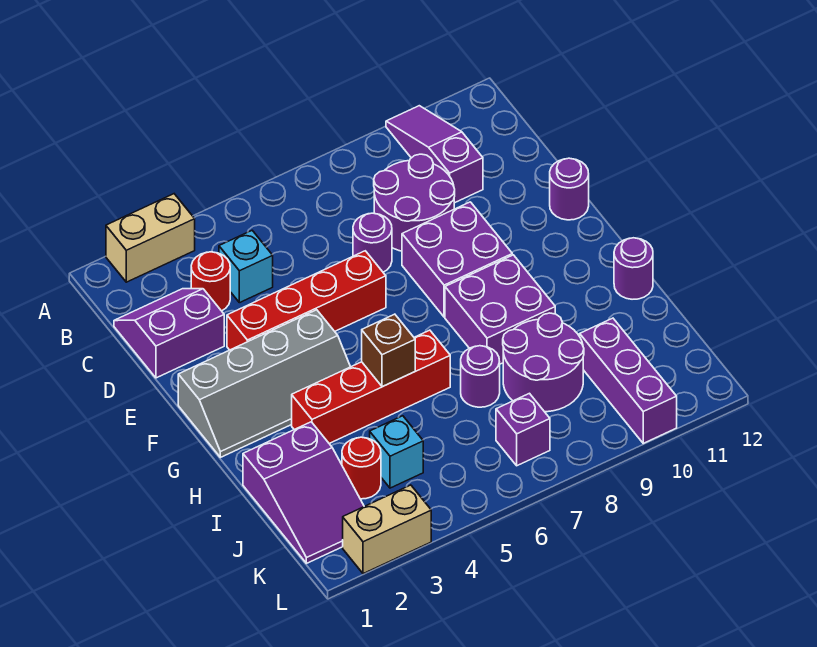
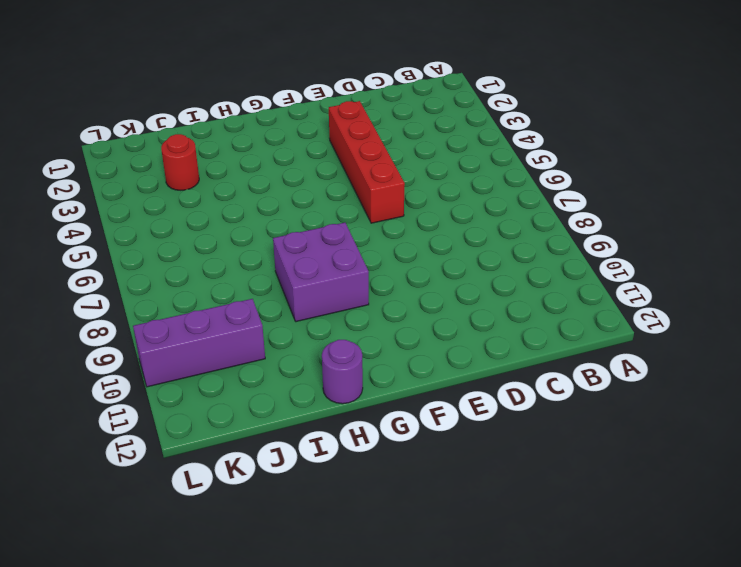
none -> tan brick A2:A3 level 1
none -> purple slope A10:C10 level 1 top C
none -> purple slope C1:D2 level 1 top D

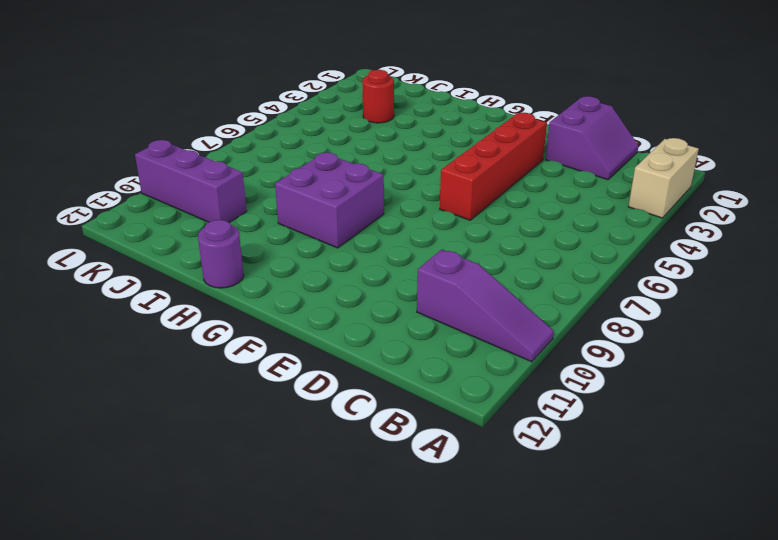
none -> red round brick C3 level 1
none -> cyan brick C4 level 1
none -> purple round brick C8:D9 level 1

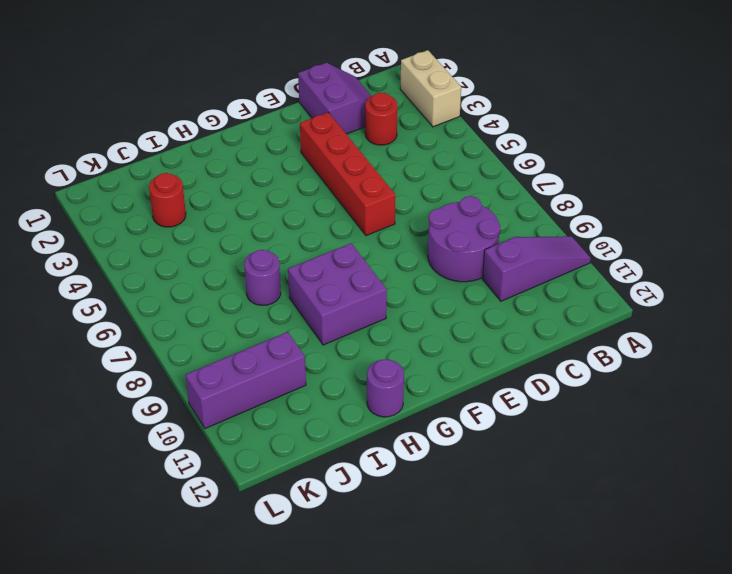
none -> cyan brick C4 level 1
none -> purple round brick D7 level 1
none -> purple brick E8:F9 level 1

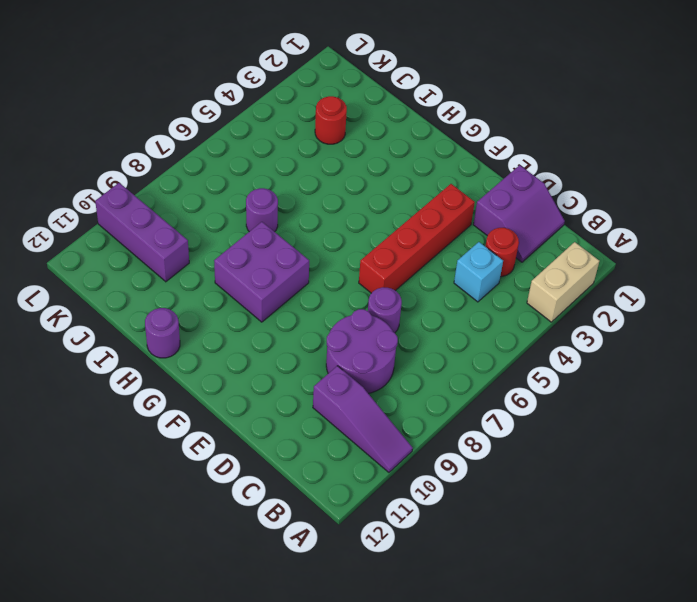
none -> purple brick E8:F9 level 1
none -> purple round brick E12 level 1
none -> grey slope F1:G4 level 1 top F

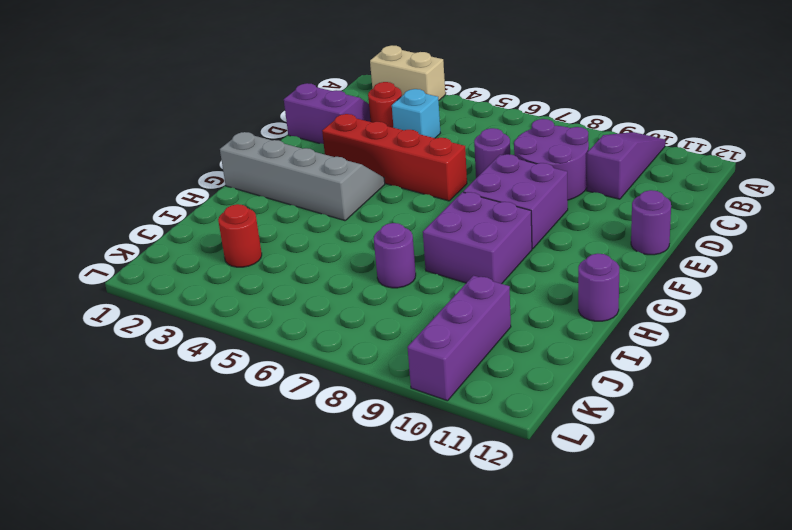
grey slope F1:G4 level 1 top G -> grey slope F1:G4 level 1 top F
none -> red brick H3:H6 level 1
none -> purple slope I1:K2 level 1 top I
none -> purple round brick I8:J9 level 1

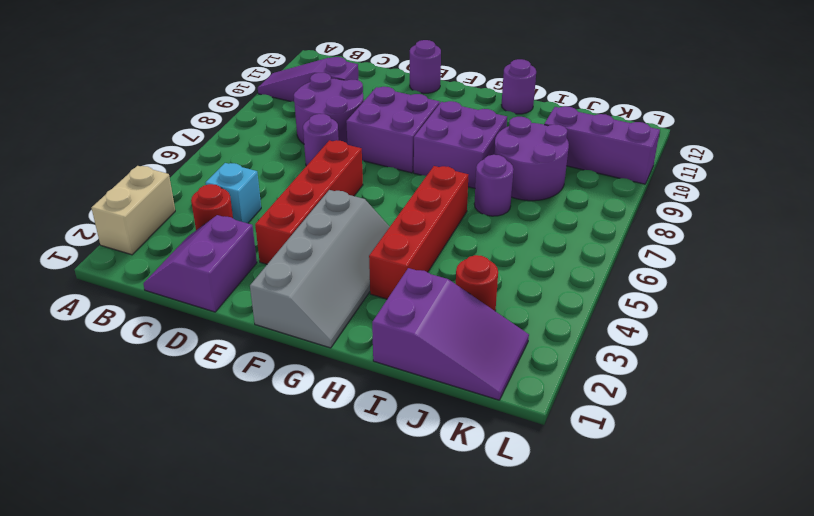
none -> cyan brick J4 level 1
none -> purple brick K7 level 1
none -> tan brick L2:L3 level 1

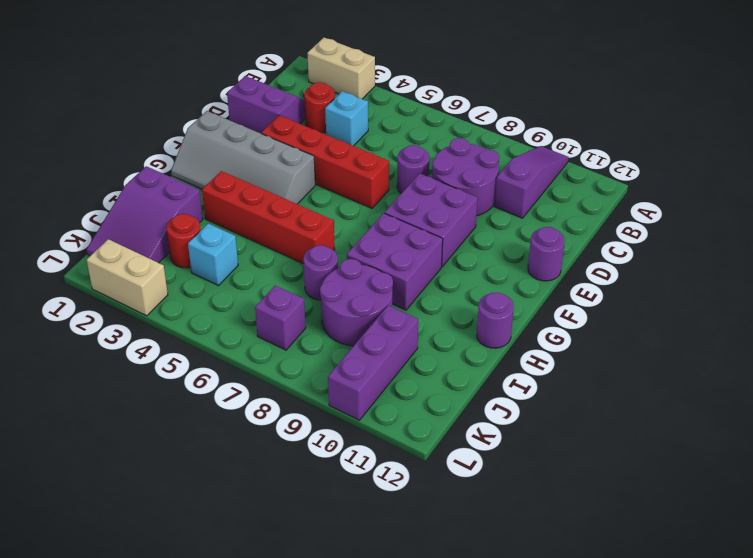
none -> brown brick H5 level 2

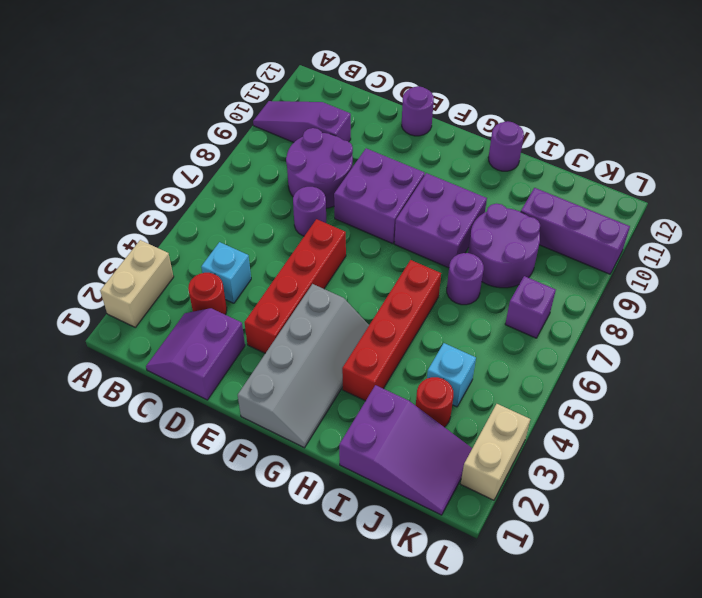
none -> brown brick H5 level 2

